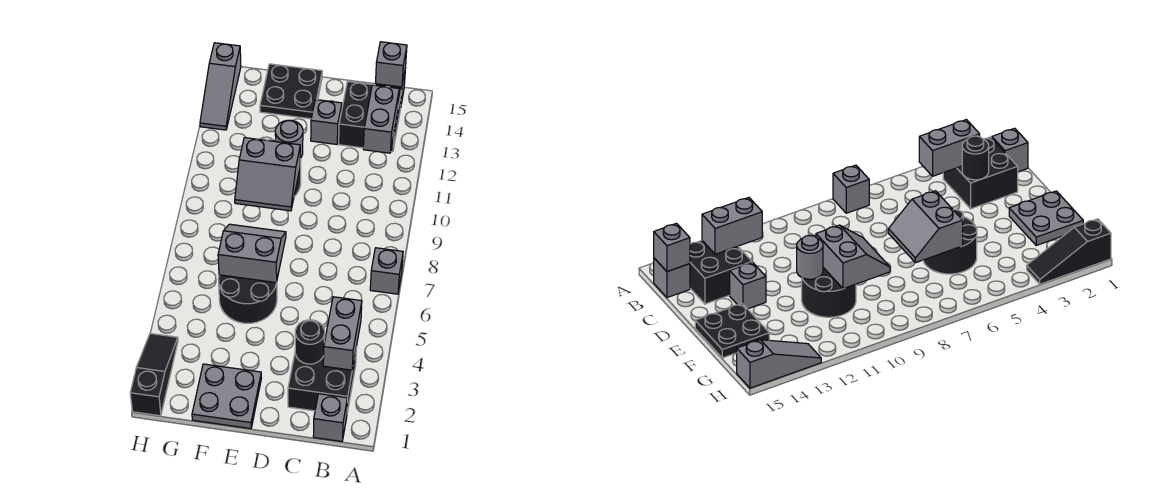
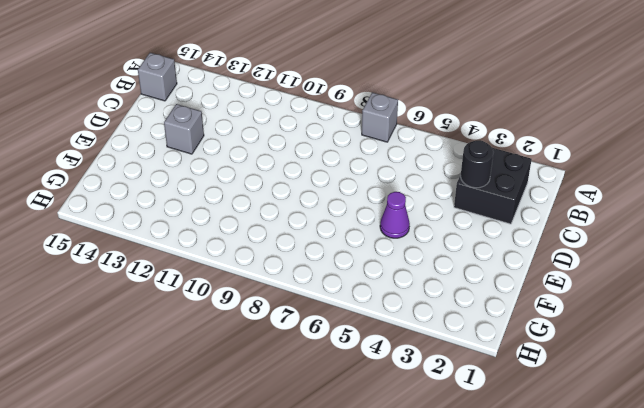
purple cone E5 level 1 -> black round brick E5:F6 level 1
none -> grey brick B1 level 1
none -> black brick B13:C14 level 1
none -> grey plate E1:F2 level 1

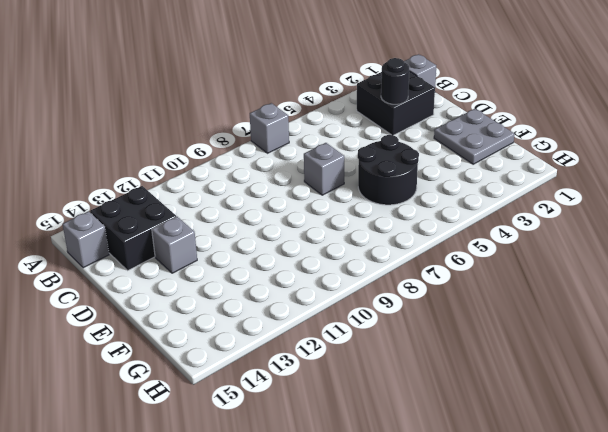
grey brick D7 level 1 -> grey brick B15 level 2
none -> black round brick E10:F11 level 1
none -> black plate E14:F15 level 1
none -> black slope H1:H3 level 1 top 1

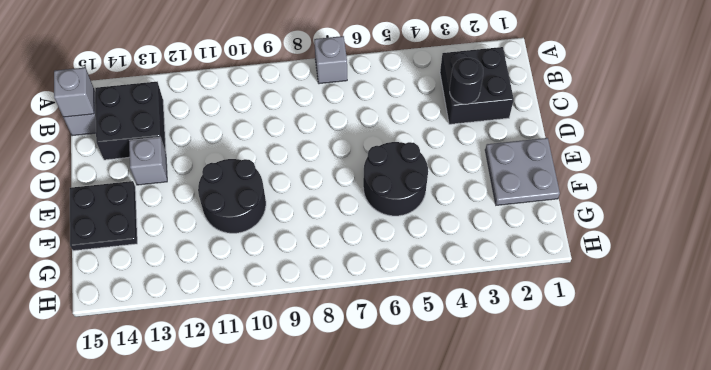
none -> grey brick B1 level 1
none -> black slope H1:H3 level 1 top 1
none -> grey slope H13:H15 level 1 top 15

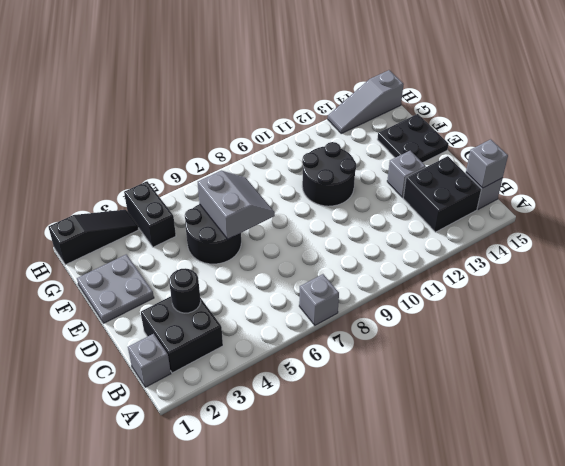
black brick G4:H4 level 1 -> none
none -> grey brick B3:B4 level 2
none -> grey brick B12:B13 level 2
none -> grey slope E9:F10 level 2 top 10

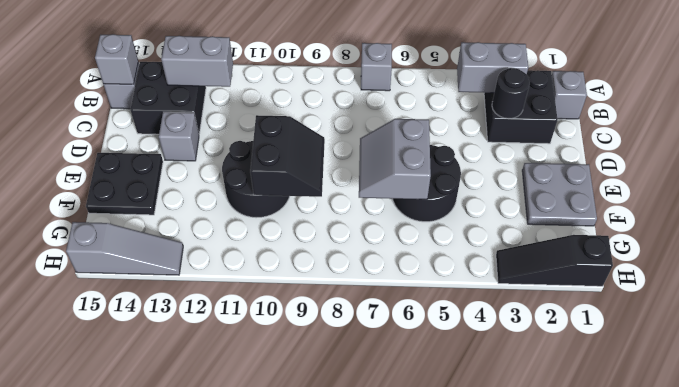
black slope E9:F10 level 2 top 10 -> grey slope E9:F10 level 2 top 10
none -> grey round brick E11 level 2

